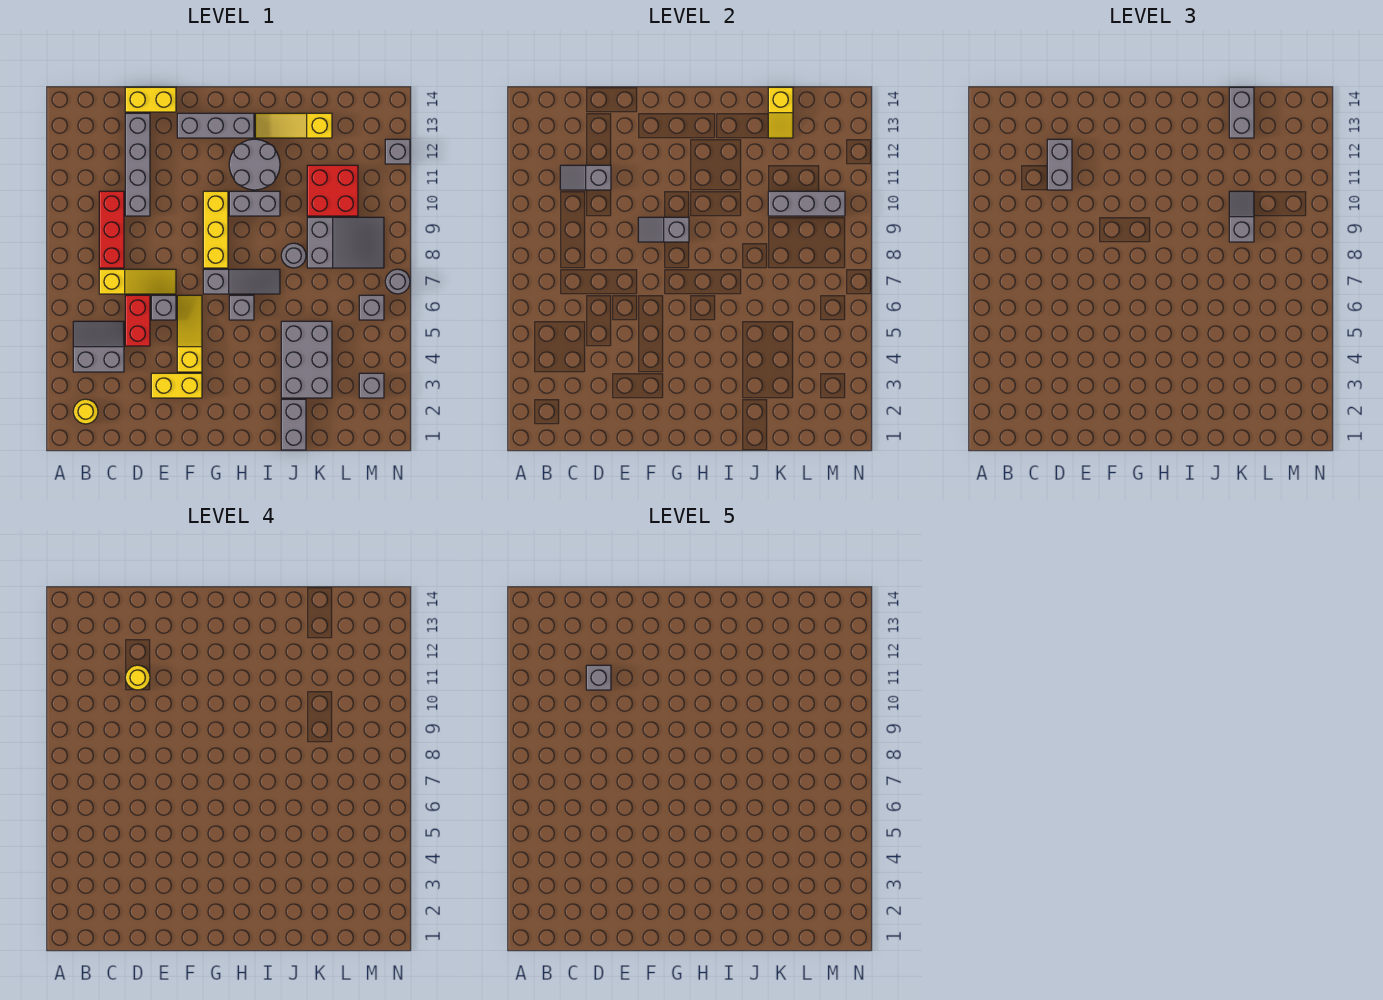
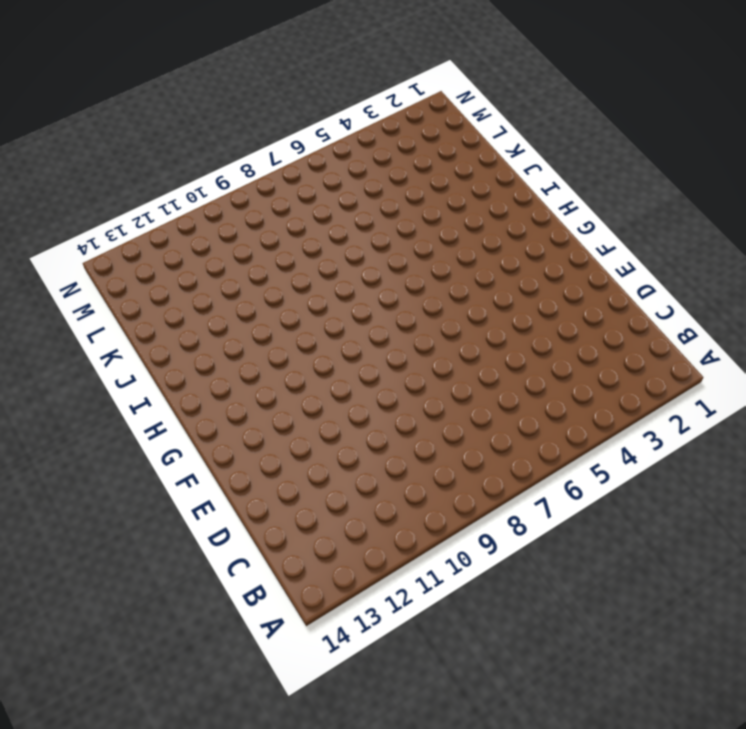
none -> yellow round brick B2 level 1
none -> grey slope B4:C5 level 1 top 4
none -> yellow slope C7:E7 level 1 top C
none -> red brick C8:C10 level 1

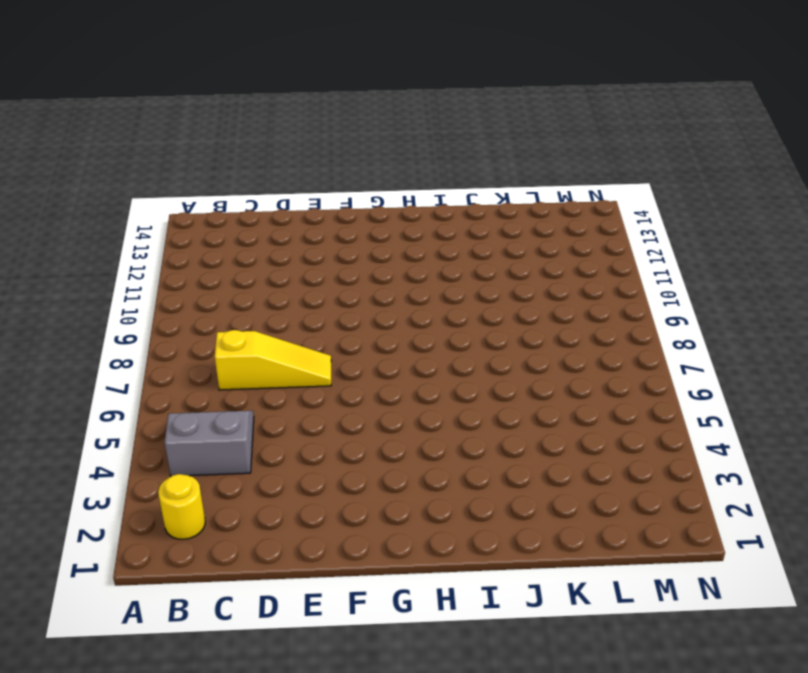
none -> red brick C8:C10 level 1
none -> red brick D5:D6 level 1
none -> grey brick D10:D13 level 1
none -> yellow brick D14:E14 level 1

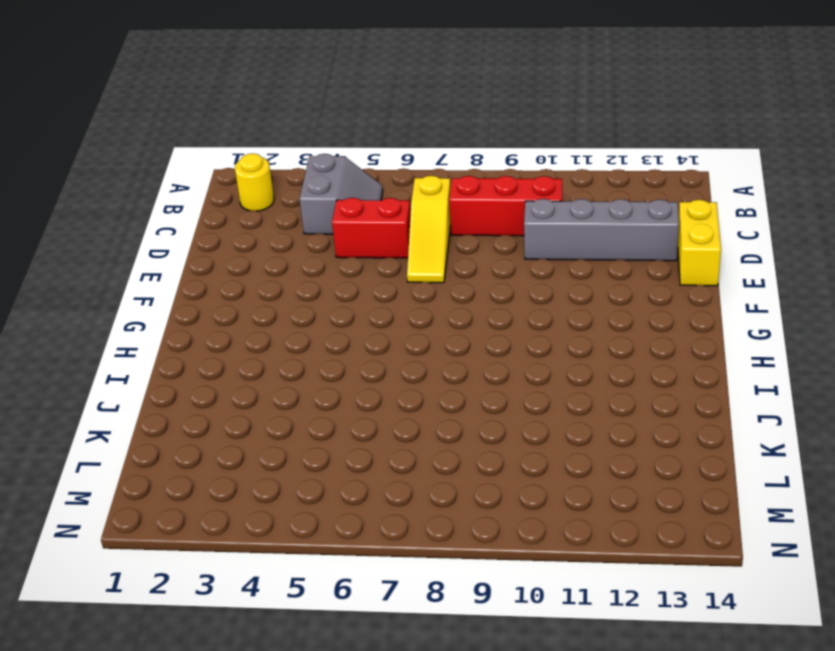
none -> yellow brick E3:F3 level 1
none -> grey brick E6 level 1
none -> yellow slope F4:F6 level 1 top 4
none -> grey brick F13:H13 level 1

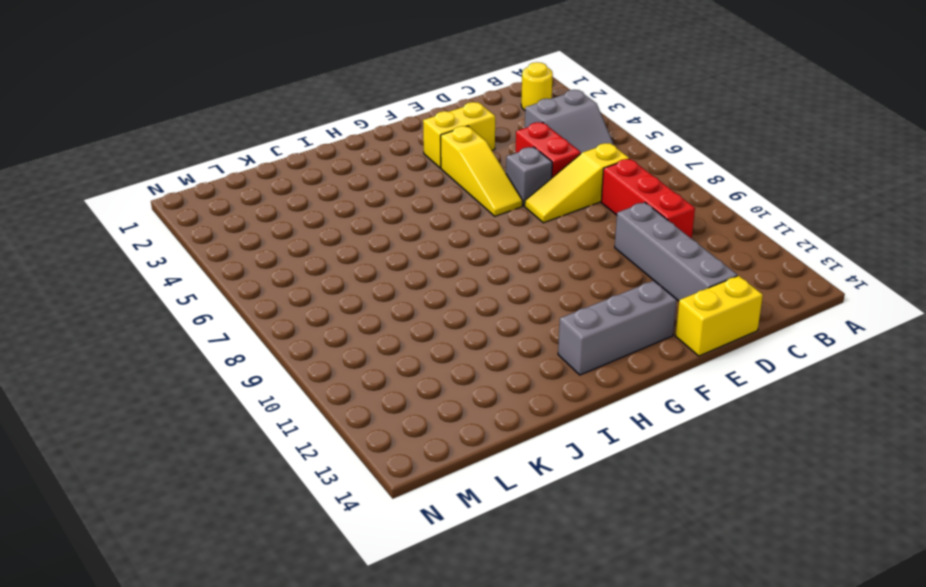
none -> grey slope G7:I7 level 1 top G
none -> yellow brick G8:G10 level 1
none -> grey brick H6 level 1
none -> grey brick H10:I10 level 1

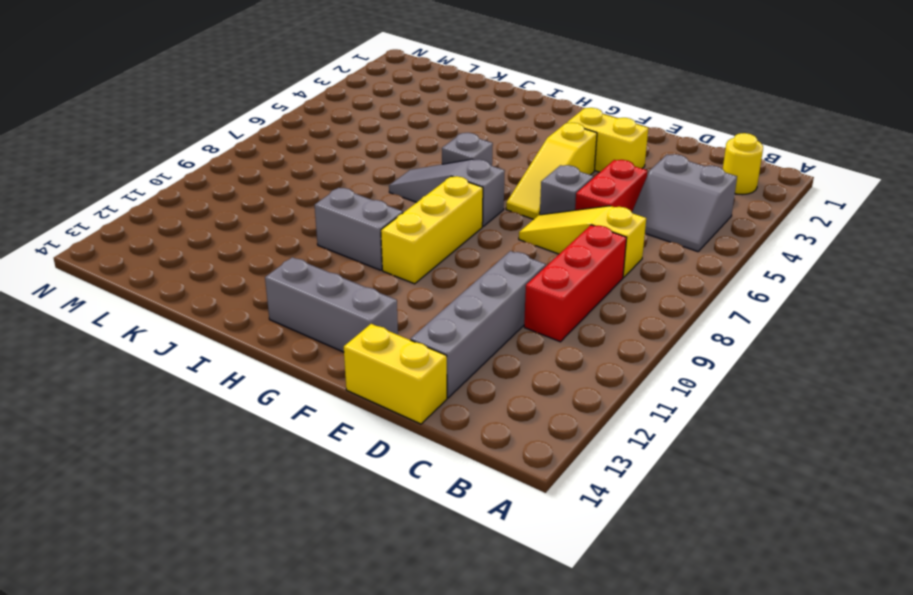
none -> grey round brick H11:I12 level 1
none -> yellow slope I13:K13 level 1 top K
none -> grey brick J1:J2 level 1
none -> grey brick J3:K5 level 1

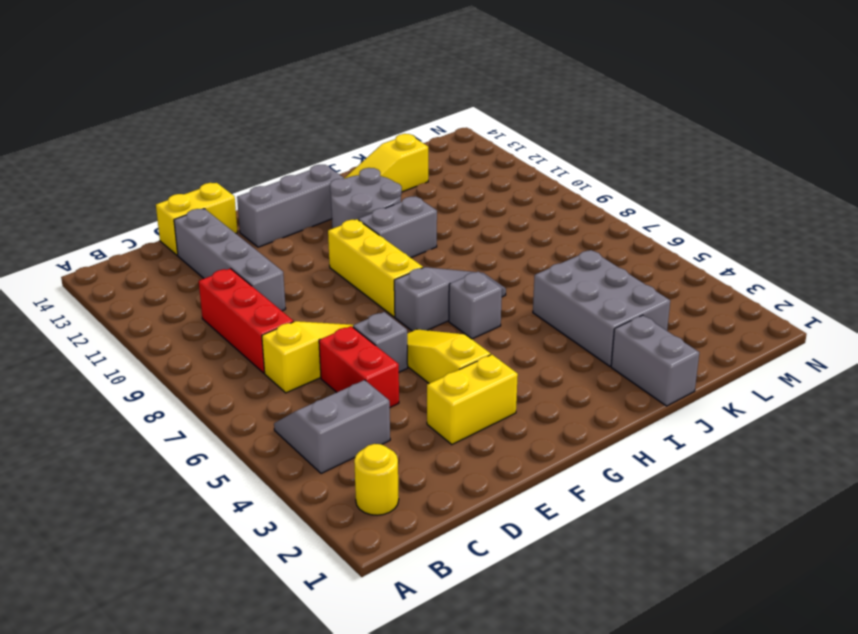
none -> grey round brick J8 level 1
none -> grey slope K8:M9 level 1 top K
none -> red brick K10:L11 level 1
none -> grey brick M3 level 1

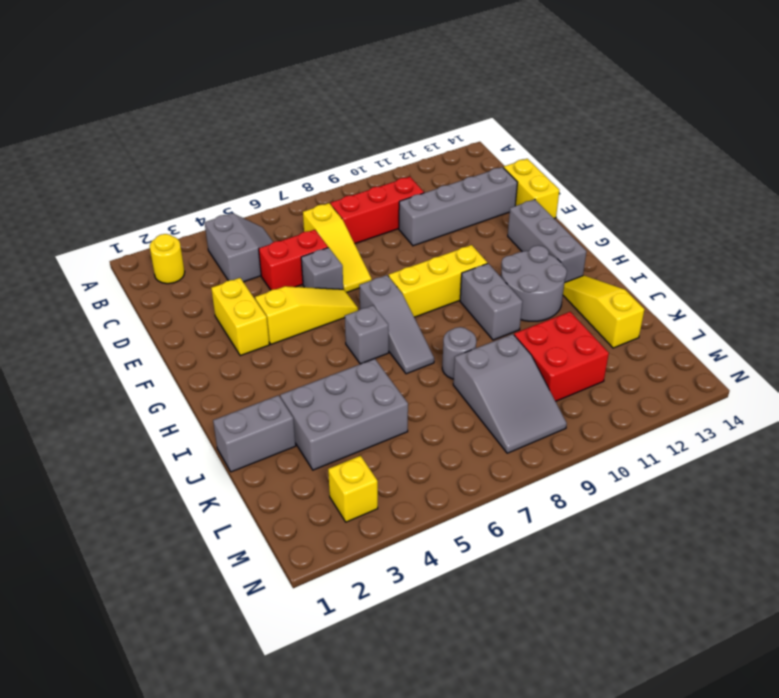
yellow brick M3 level 1 -> grey brick M3 level 1
none -> grey brick M6 level 1
none -> grey round brick N7 level 1
none -> grey brick N12 level 1
none -> grey slope C11:D11 level 2 top D

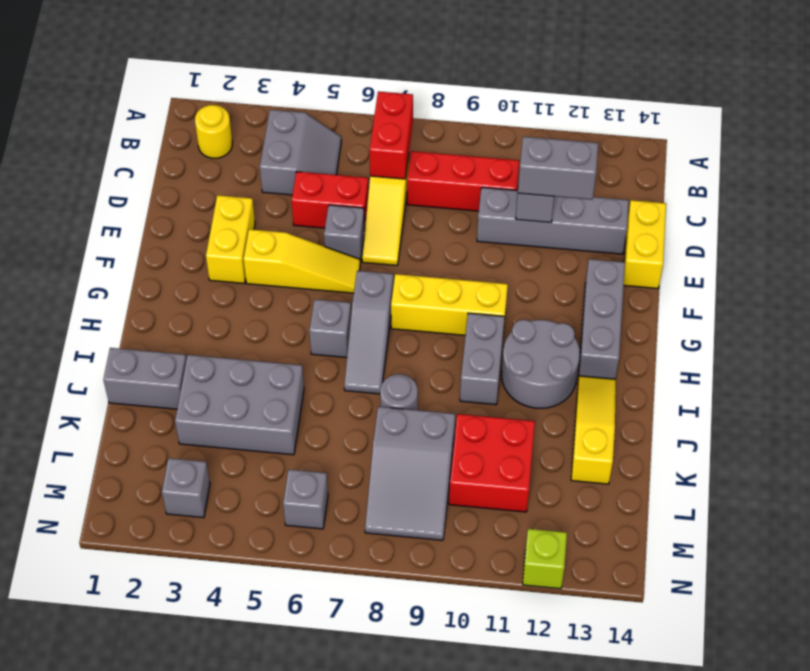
red brick B7:C7 level 2 -> none
lime brick N12 level 1 -> grey brick N12 level 1
none -> grey round brick N7 level 1
none -> grey slope F9:G9 level 2 top G
none -> grey brick K10:M10 level 2
none -> yellow slope K13:K14 level 2 top 14

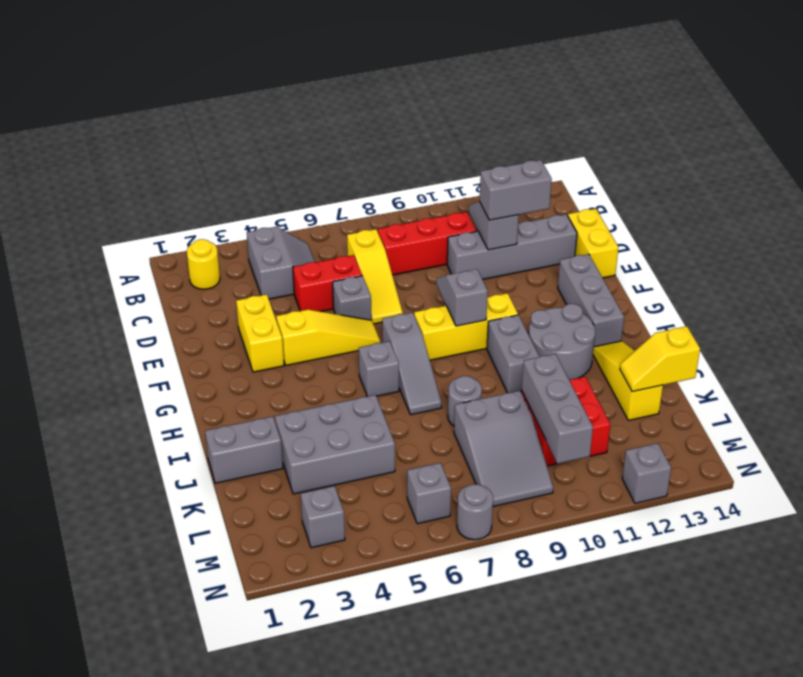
none -> grey slope K9:K10 level 3 top 9
none -> grey brick K13:K14 level 3
none -> yellow round brick D11 level 4
none -> grey brick D11 level 5

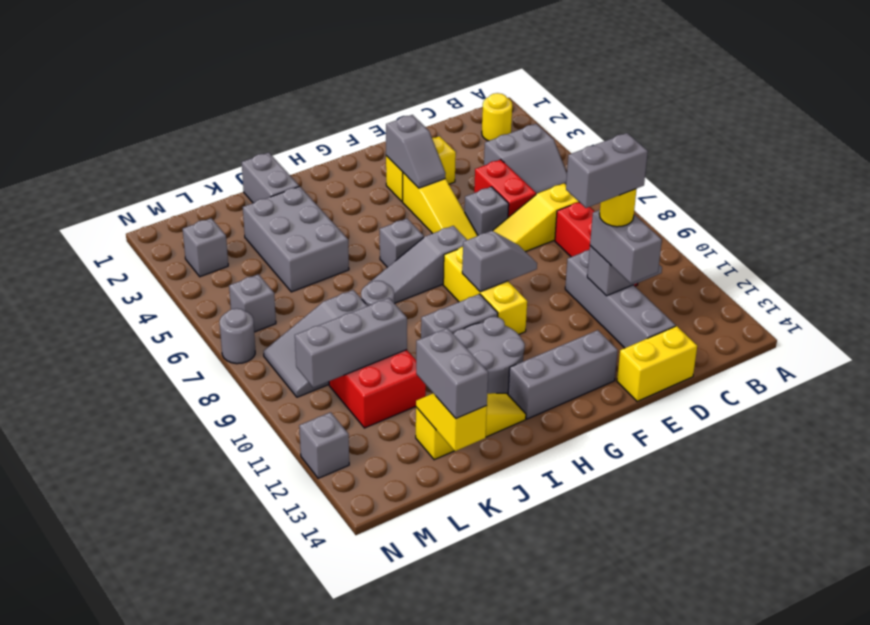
grey brick D11:E11 level 5 -> grey brick D11 level 5
grey slope F3:F4 level 2 top 3 -> grey slope K9:K10 level 3 top 9

